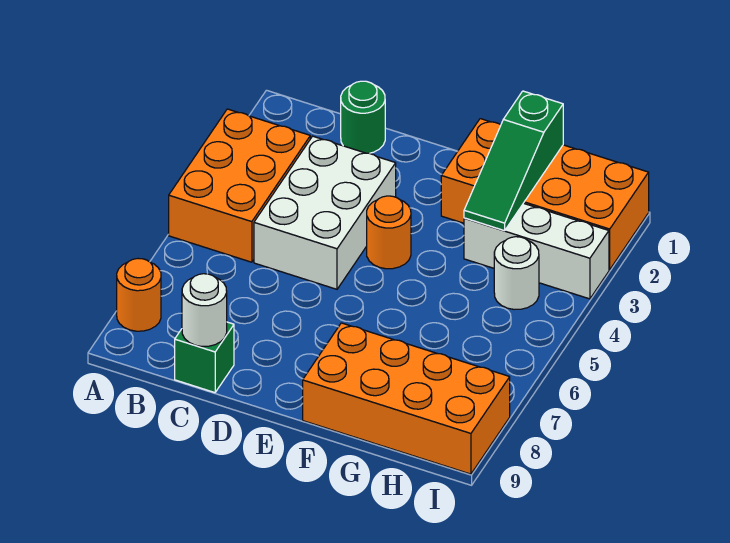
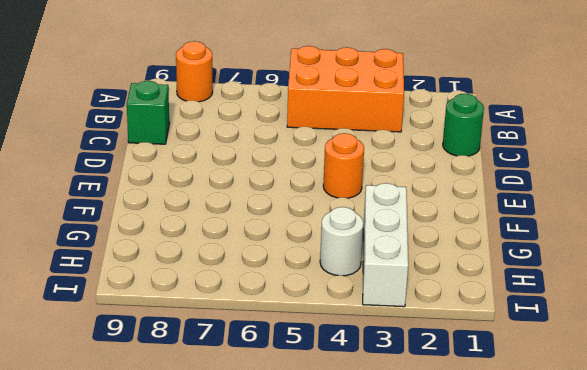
none -> white brick C3:D5 level 1
none -> orange brick F1:I2 level 1
none -> orange brick F8:I9 level 1

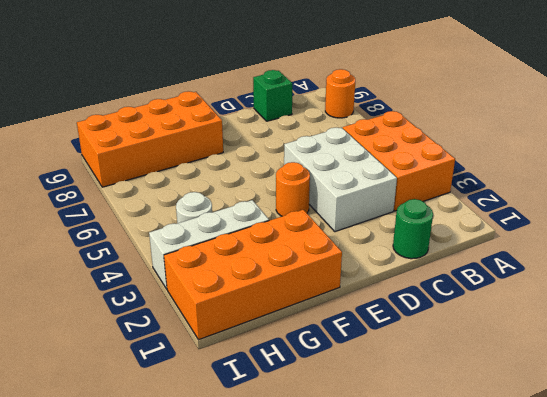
none -> white round brick C9 level 2
none -> green slope G1:G3 level 2 top 1

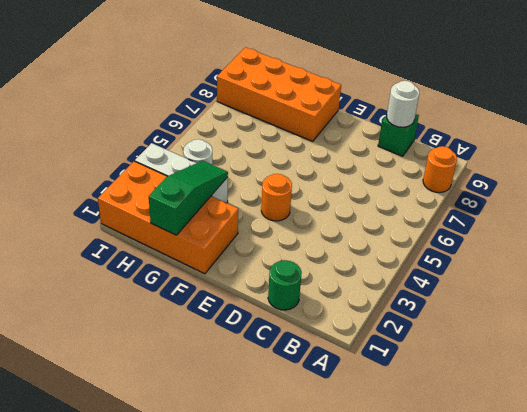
none -> orange brick A3:B5 level 1
none -> white brick C3:D5 level 1

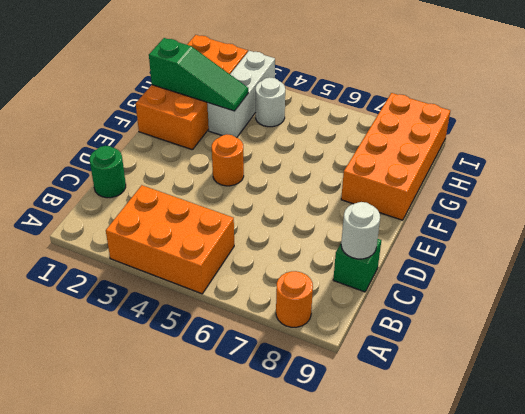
none -> white brick C3:D5 level 1

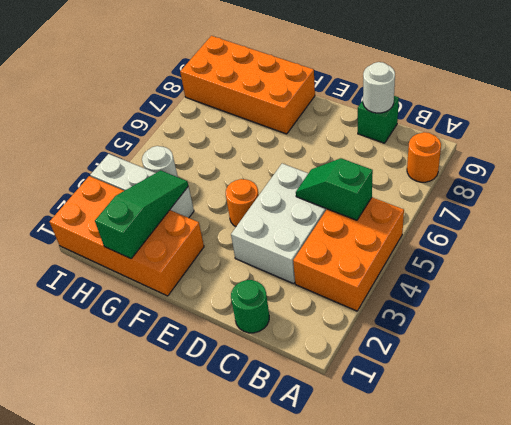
green slope B5:C5 level 2 top B -> none

